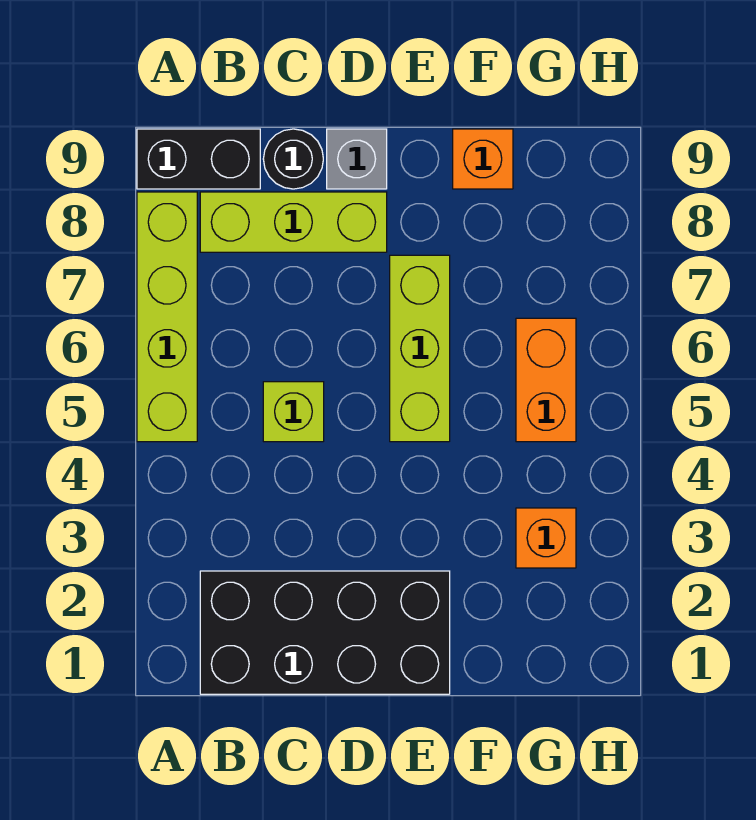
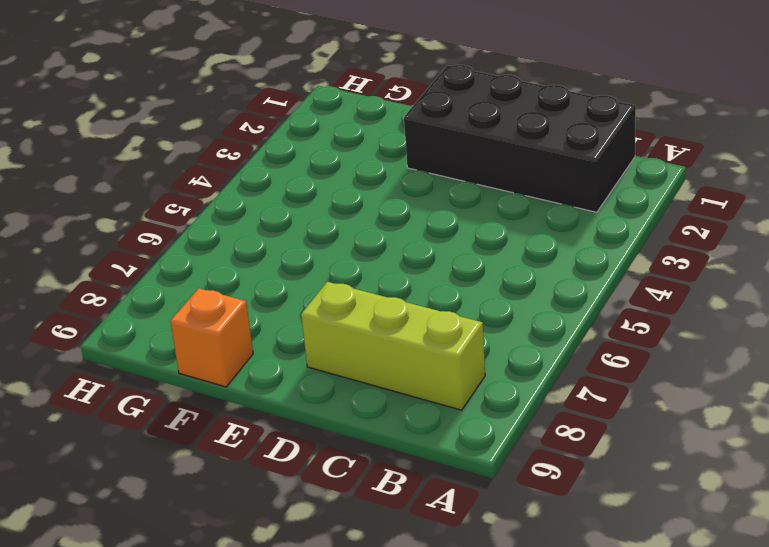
none -> lime brick A5:A8 level 1
none -> black brick A9:B9 level 1

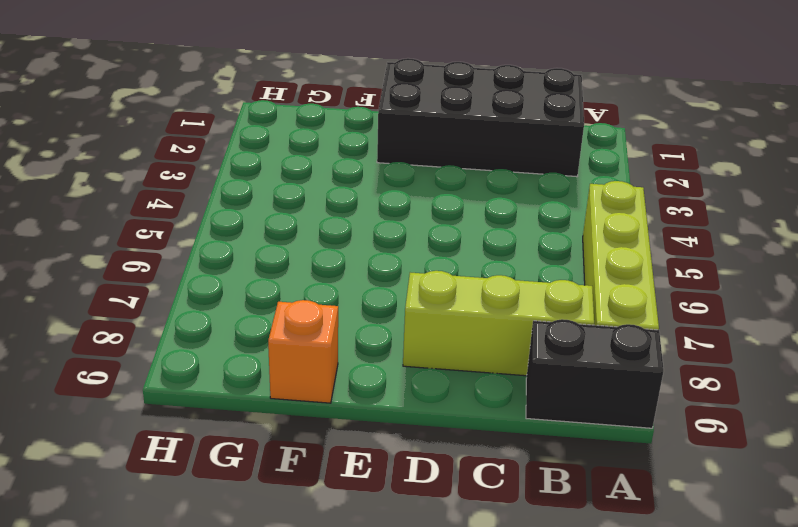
none -> lime brick C5 level 1
none -> black round brick C9 level 1

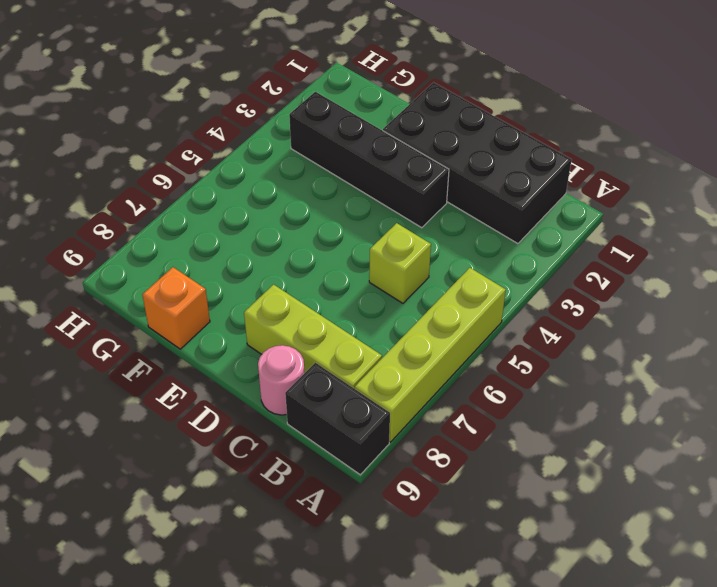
pink round brick C9 level 1 -> black round brick C9 level 1
black brick D3:G3 level 1 -> orange brick G3 level 1
none -> grey brick D9 level 1
none -> lime brick E5:E7 level 1

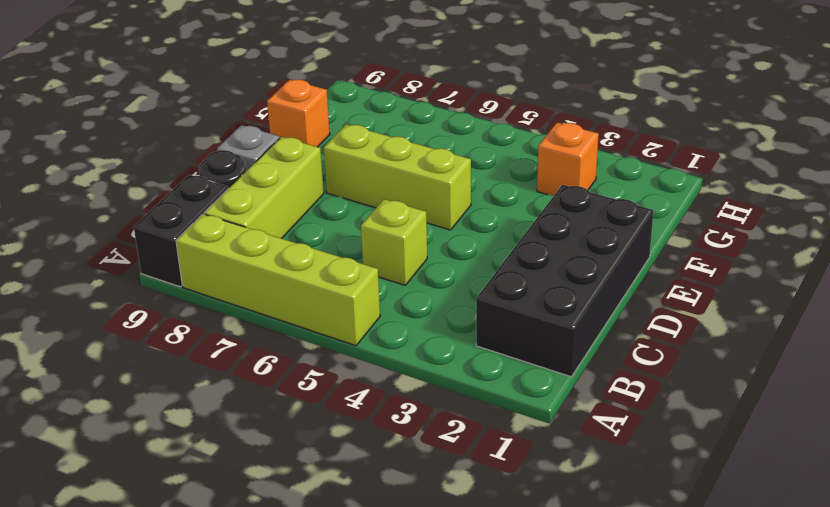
none -> orange brick G5:G6 level 1

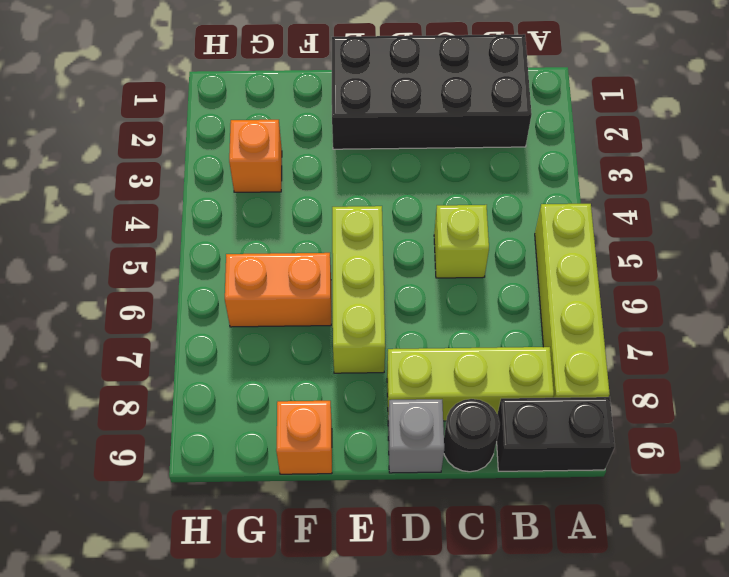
orange brick F6:G6 level 1 -> orange brick G5:G6 level 1

